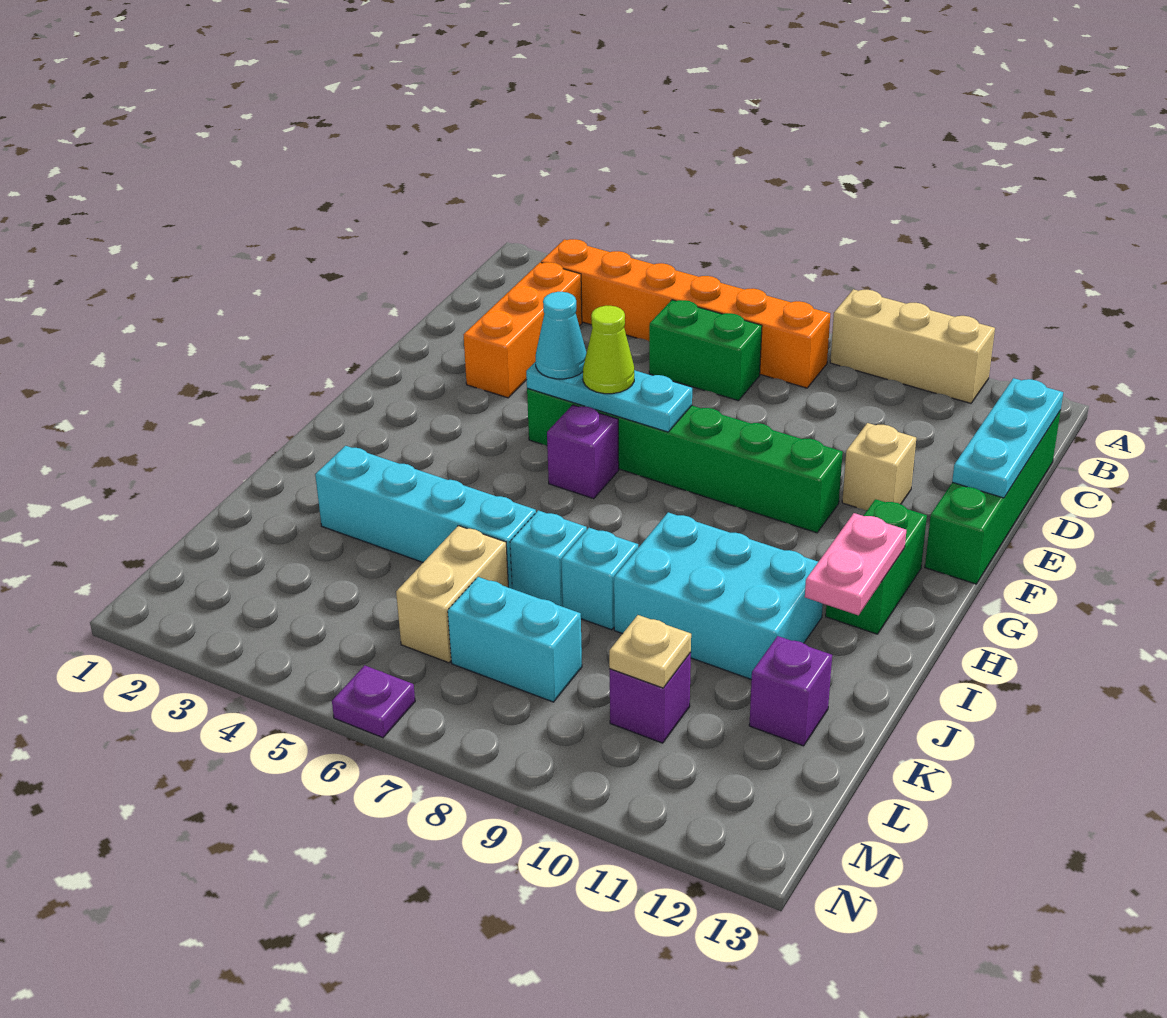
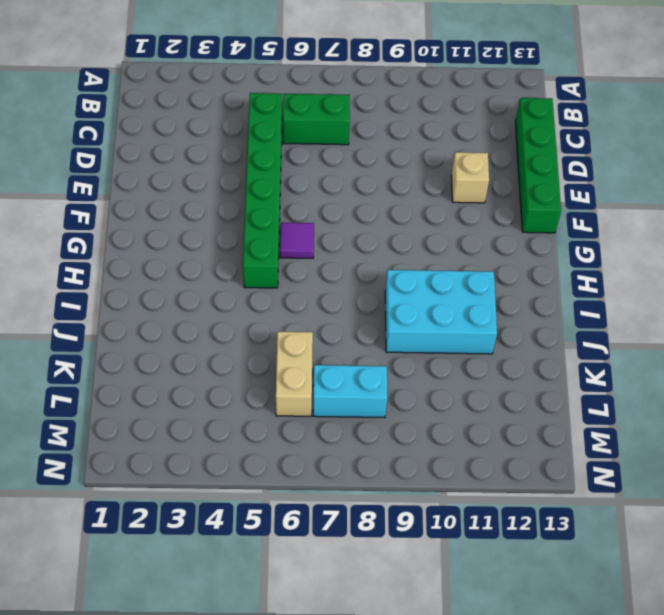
green brick C5:H5 level 1 -> green brick F5:F10 level 1
purple tile G6 level 1 -> purple brick G6 level 1
none -> tan brick A9:A11 level 1
none -> orange brick B3:B8 level 1
none -> orange brick C3:E3 level 1

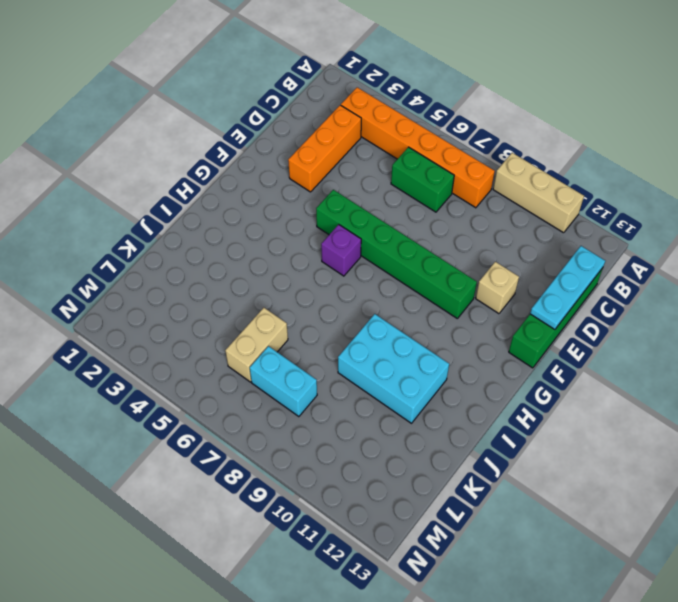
none -> green brick G12:H12 level 1
none -> cyan brick J3:J6 level 1
none -> cyan brick J7 level 1

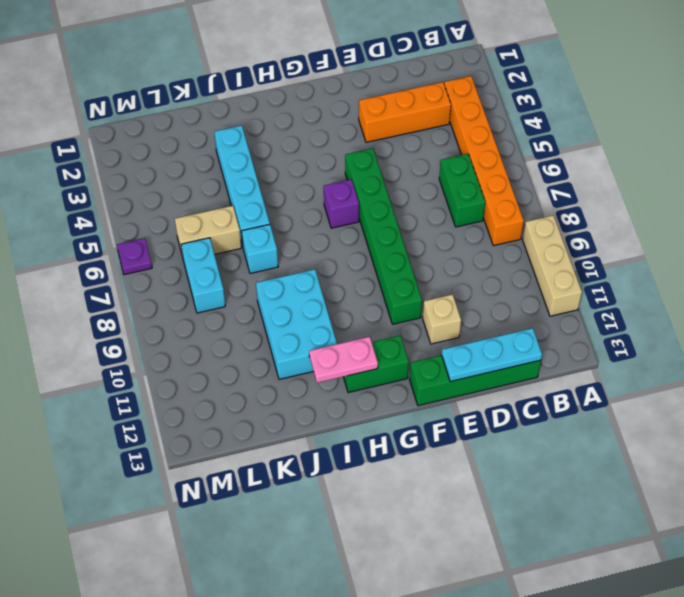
none -> cyan brick J8 level 1
none -> purple brick K12 level 1
none -> purple brick L10 level 1

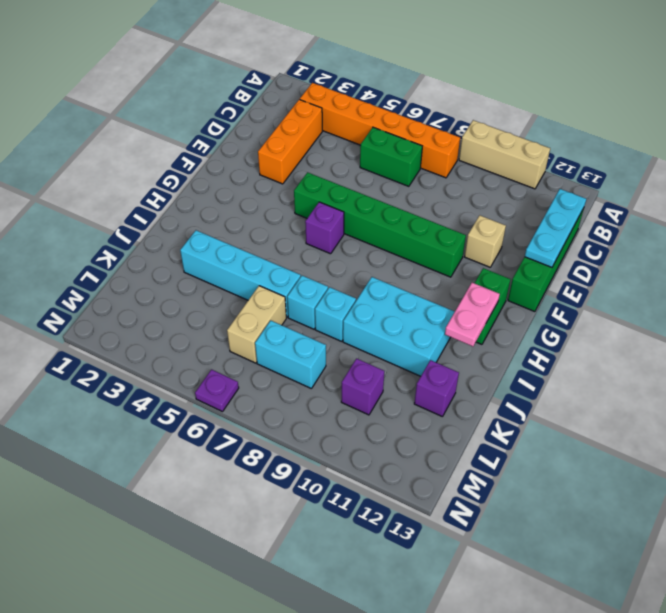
none -> cyan plate F5:F7 level 2
none -> tan plate L10 level 2
none -> cyan cone F5 level 3

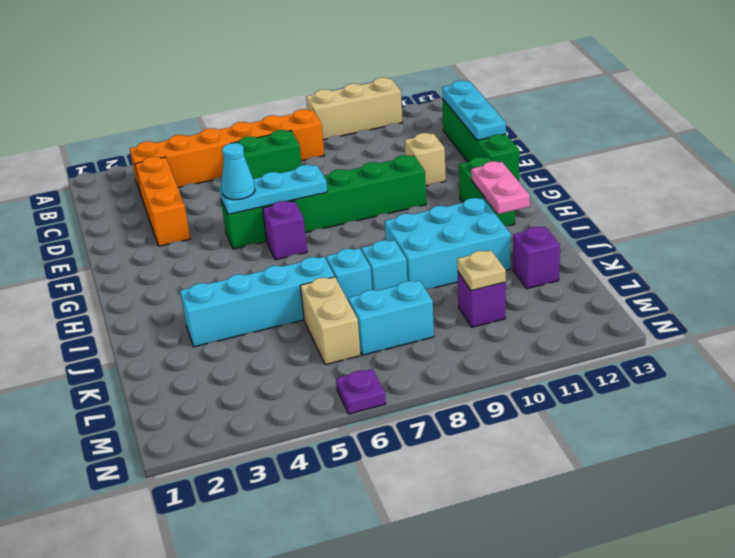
none -> lime cone F6 level 3

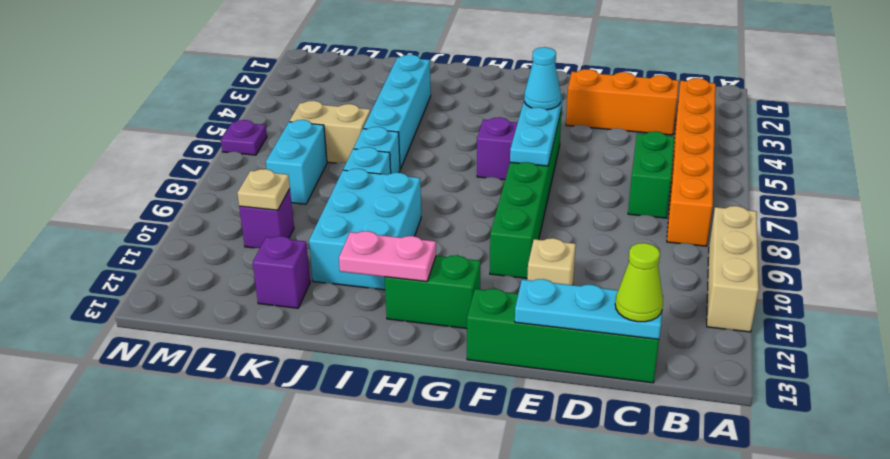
lime cone C13 level 3 -> lime cone F6 level 3

